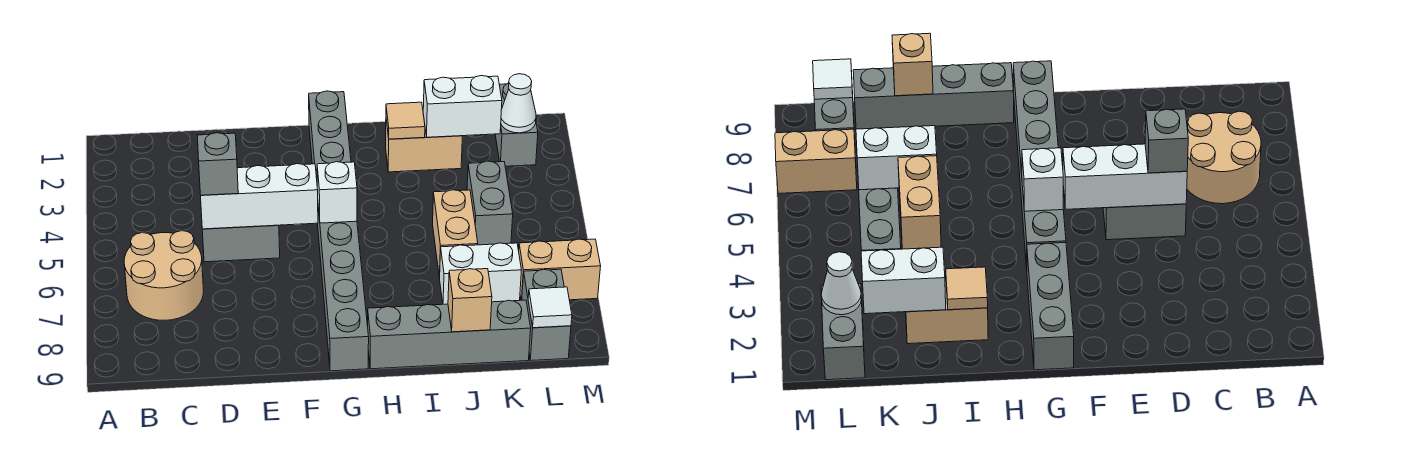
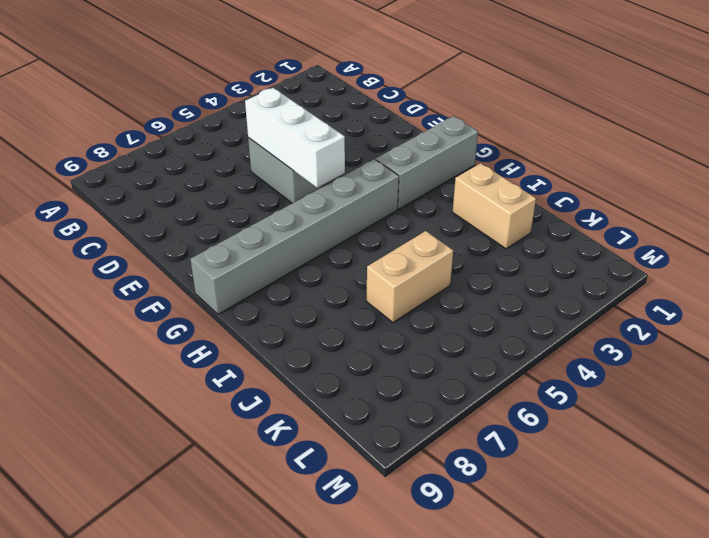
none -> tan round brick B6:C7 level 1
none -> grey brick H9:K9 level 1
none -> white brick J7:K7 level 1

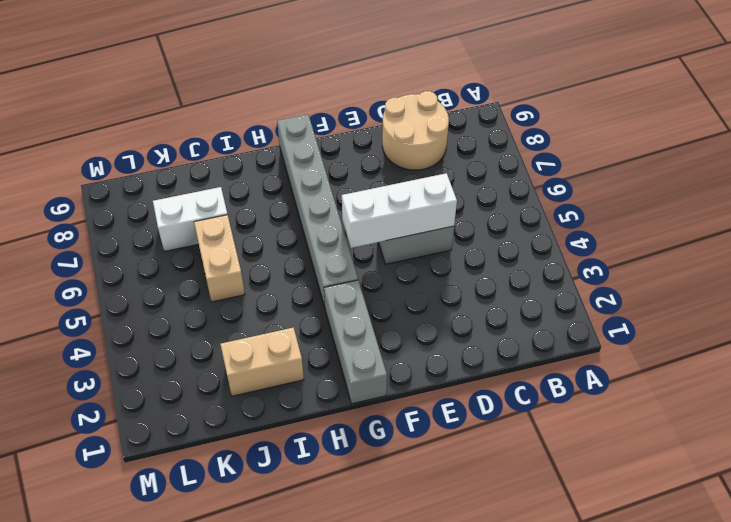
tan round brick C8:D9 level 1 -> tan round brick B6:C7 level 1
none -> grey brick H9:K9 level 1
none -> grey brick K4:K5 level 1
none -> grey brick L1:L2 level 1

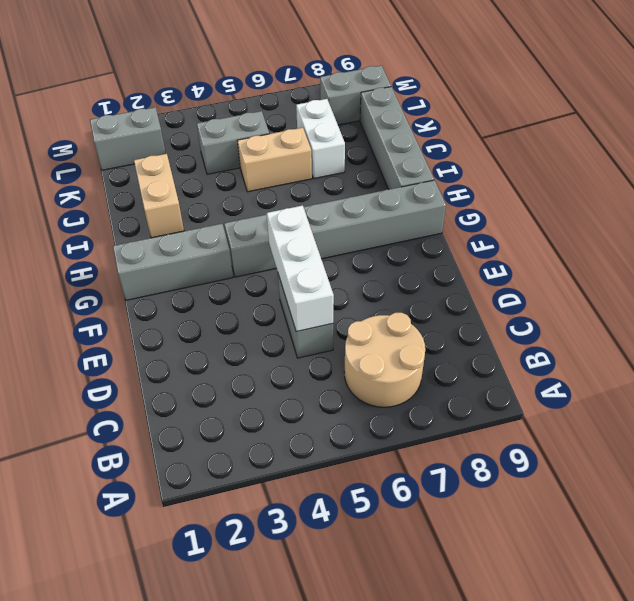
none -> tan brick L7:M7 level 1
none -> white brick G5 level 2
none -> tan tile I2 level 2

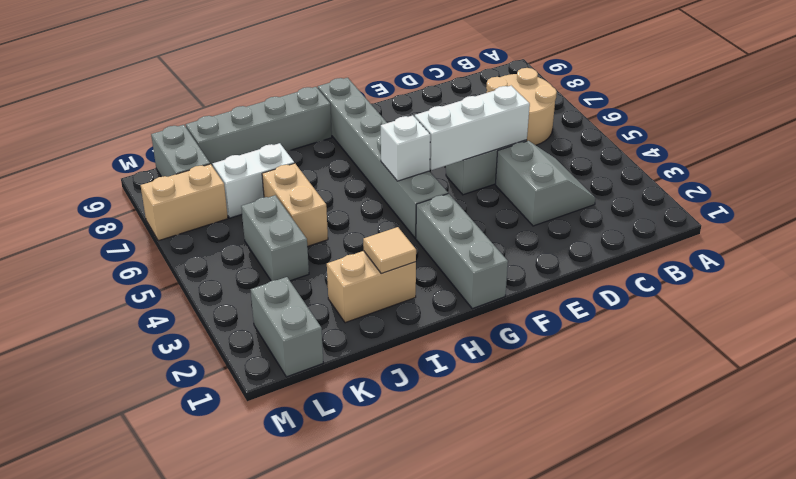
grey slope C3:D4 level 1 top D -> none
none -> white brick J2:K2 level 2
none -> tan brick J9 level 2
none -> white cone L2 level 2

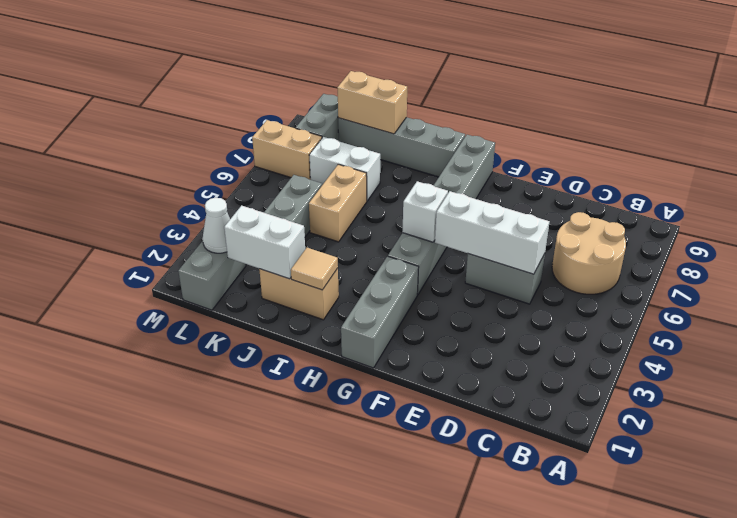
tan brick J9:K9 level 2 -> tan brick J9 level 2
none -> white tile L9 level 2
none -> grey brick D5 level 3

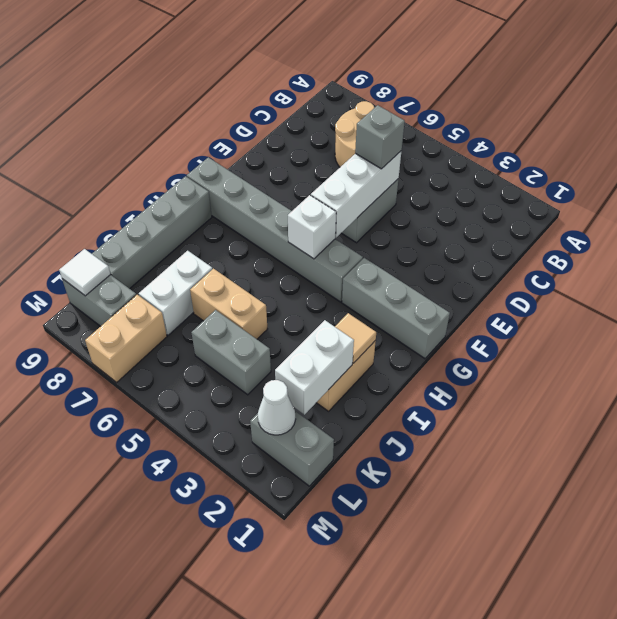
none -> tan brick J9 level 2

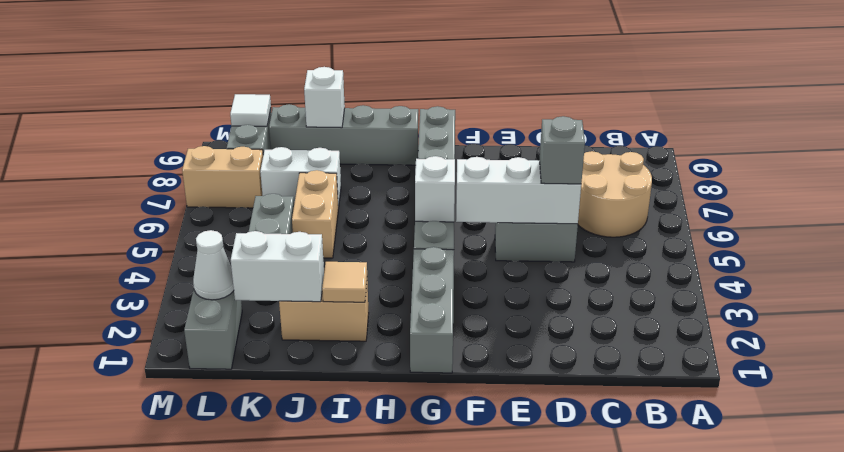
white brick J9 level 2 -> tan brick J9 level 2

